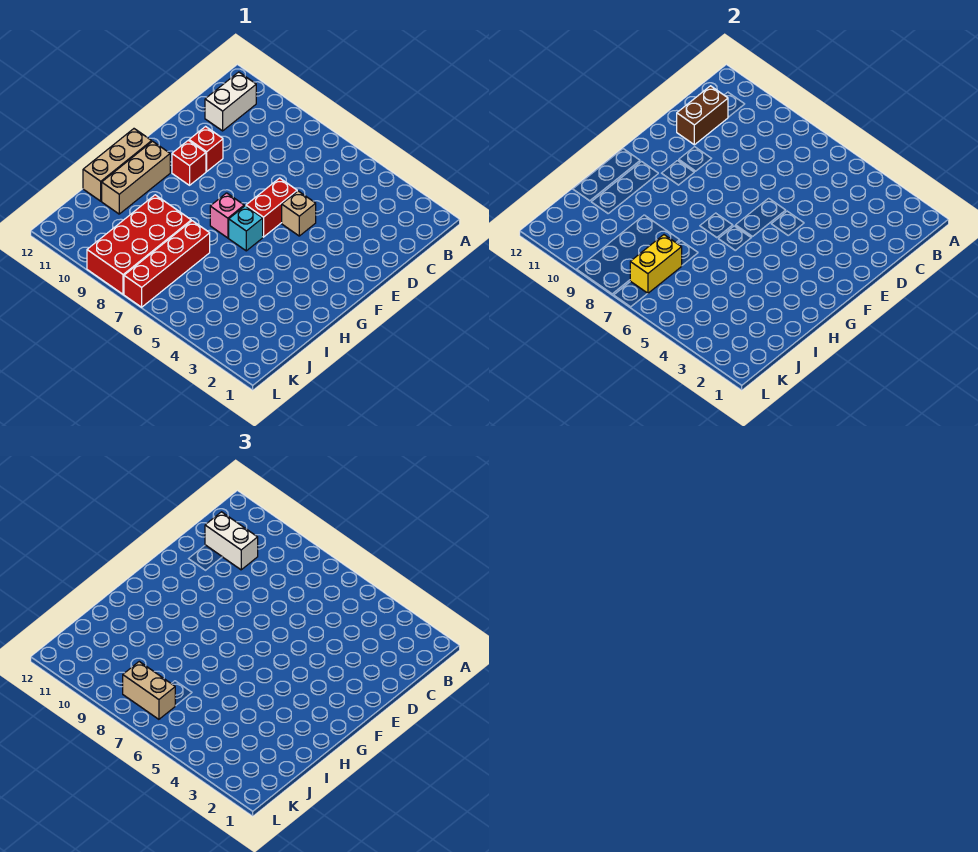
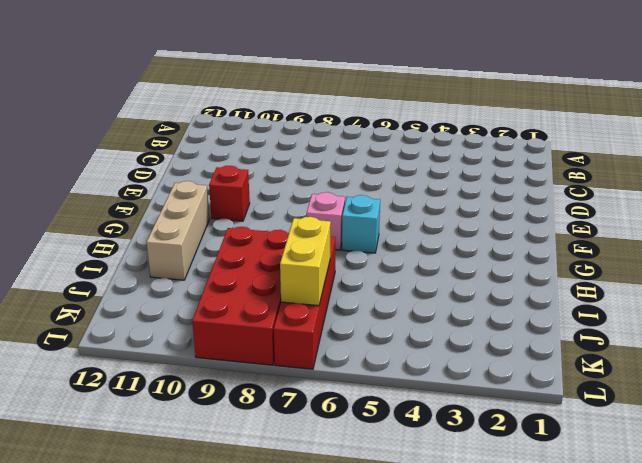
none -> white brick B11:C11 level 1
none -> tan brick E5 level 1
none -> red brick E6:F6 level 1

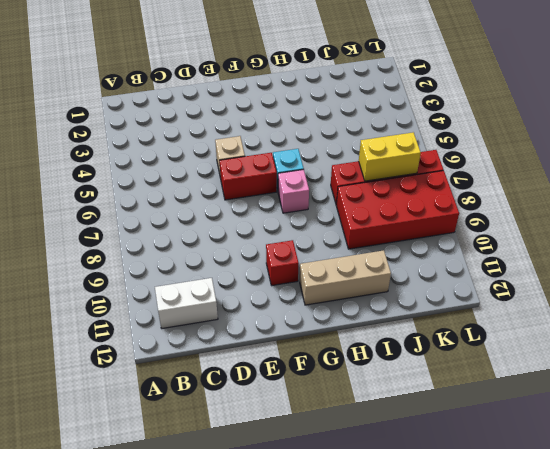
none -> red brick E10 level 1
none -> tan brick G12:I12 level 1
none -> brown brick C11:D11 level 2

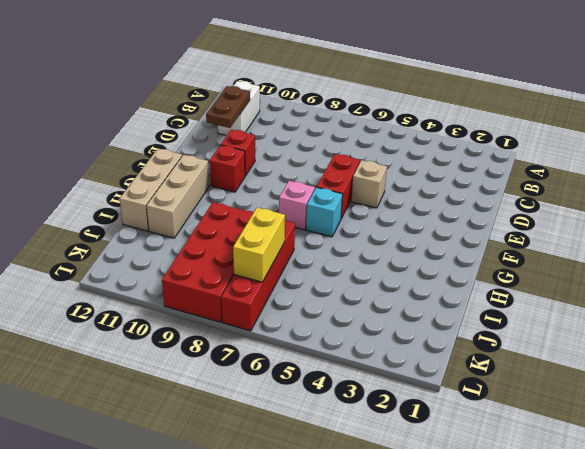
brown plate C11:D11 level 2 -> brown brick C11:D11 level 2
none -> white brick C10:C11 level 3
none -> tan brick K7:K8 level 3

